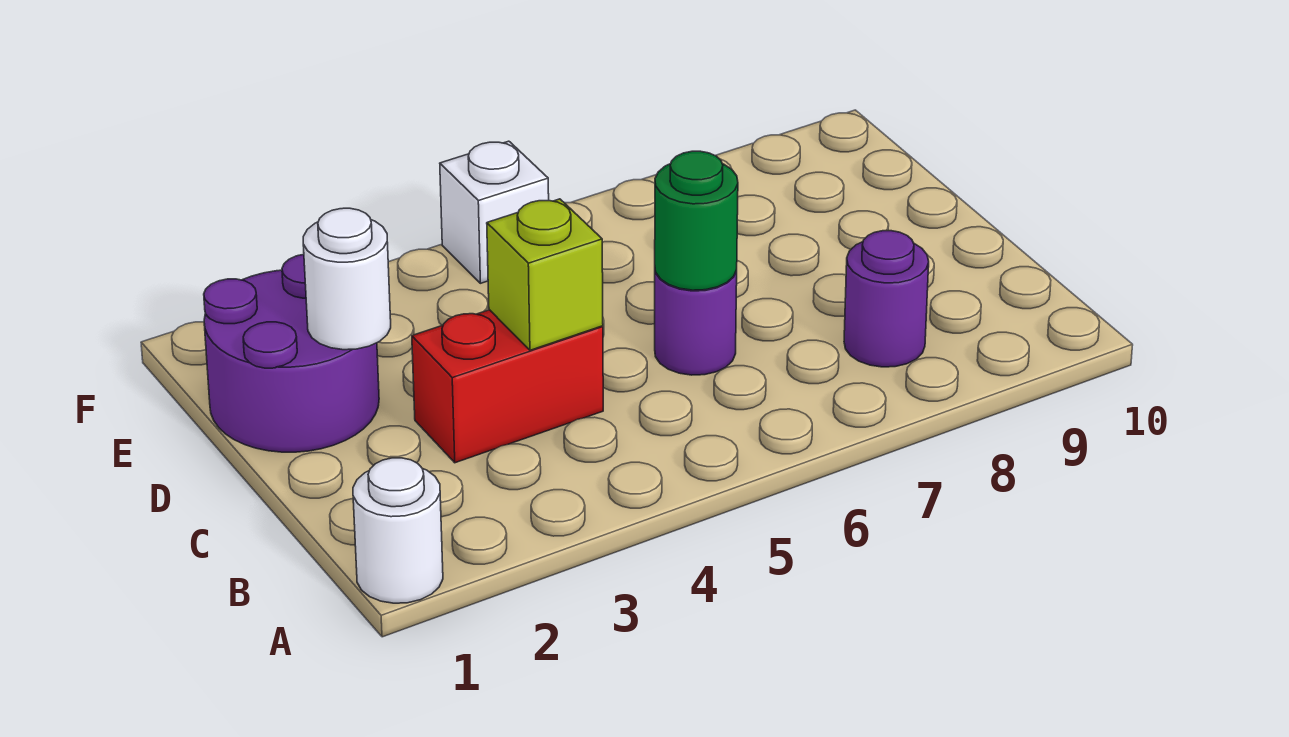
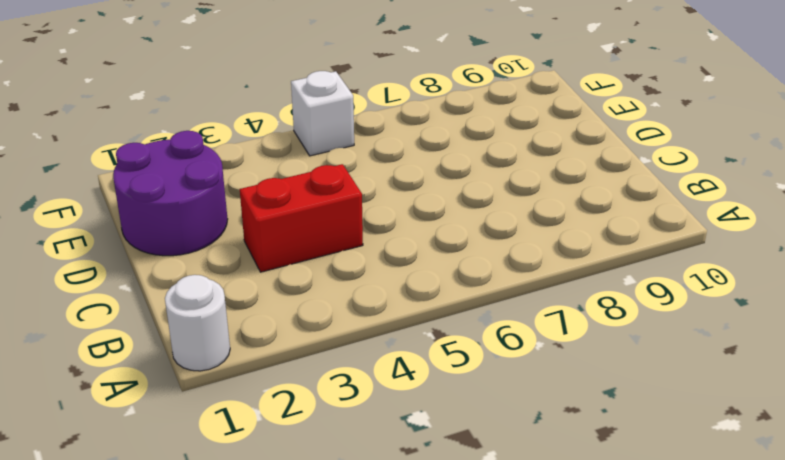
none -> purple round brick B8 level 1
none -> purple round brick C6 level 1

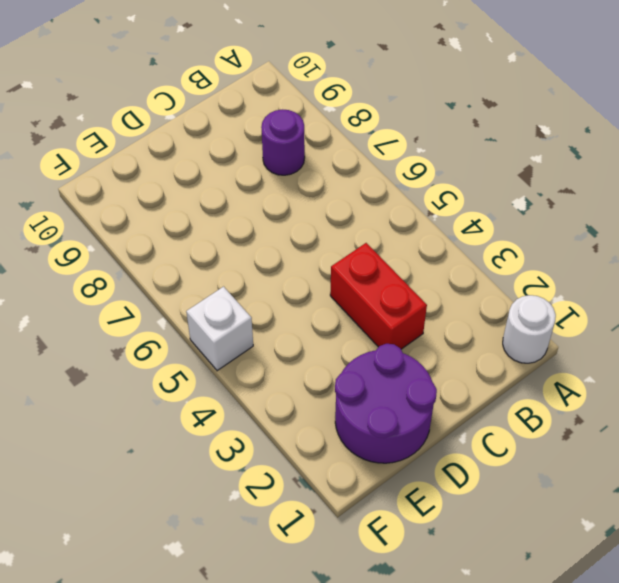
none -> purple round brick C6 level 1
none -> lime brick C4 level 2

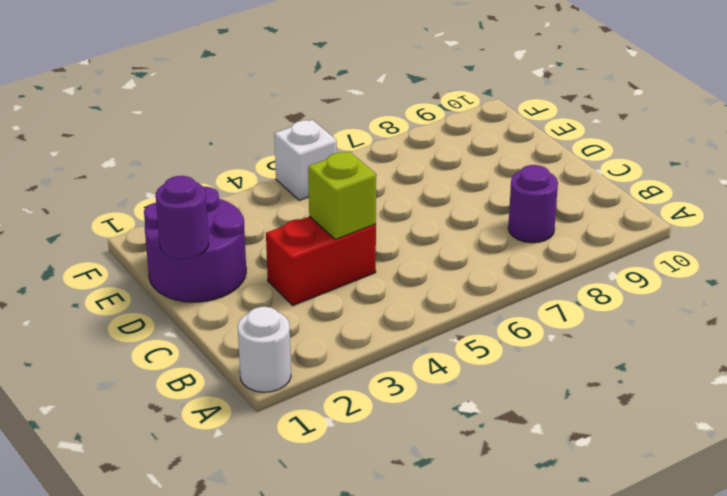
purple round brick D1 level 2 -> purple round brick C6 level 1
none -> green round brick C6 level 2
none -> white round brick D2 level 2

